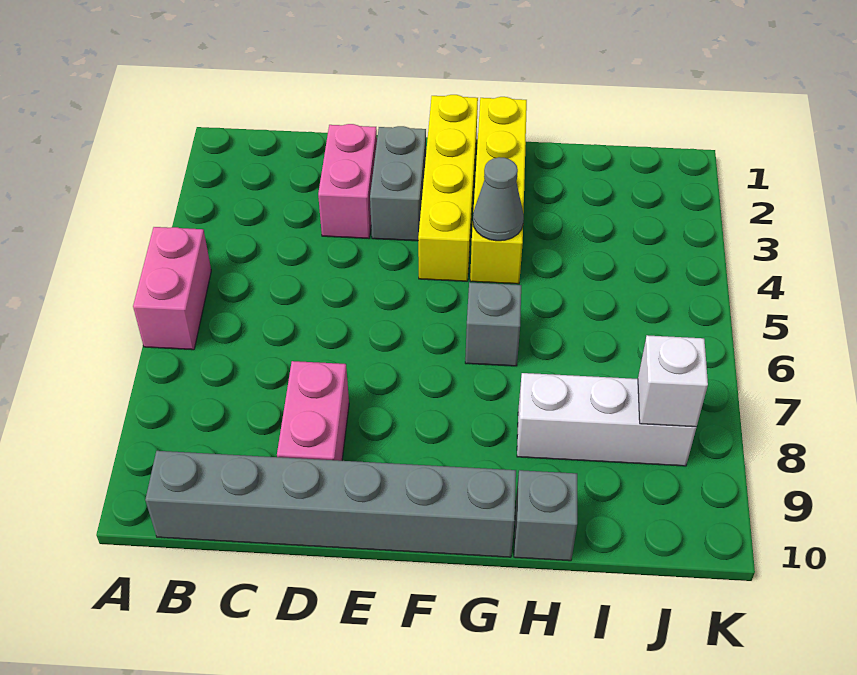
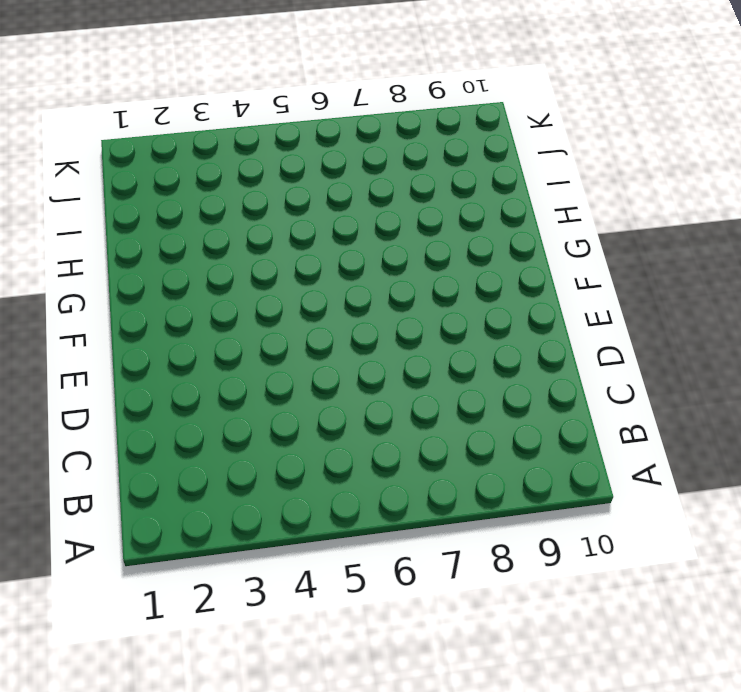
none -> pink brick A5:A6 level 1
none -> grey brick B10:G10 level 1
none -> pink brick D2:D3 level 1

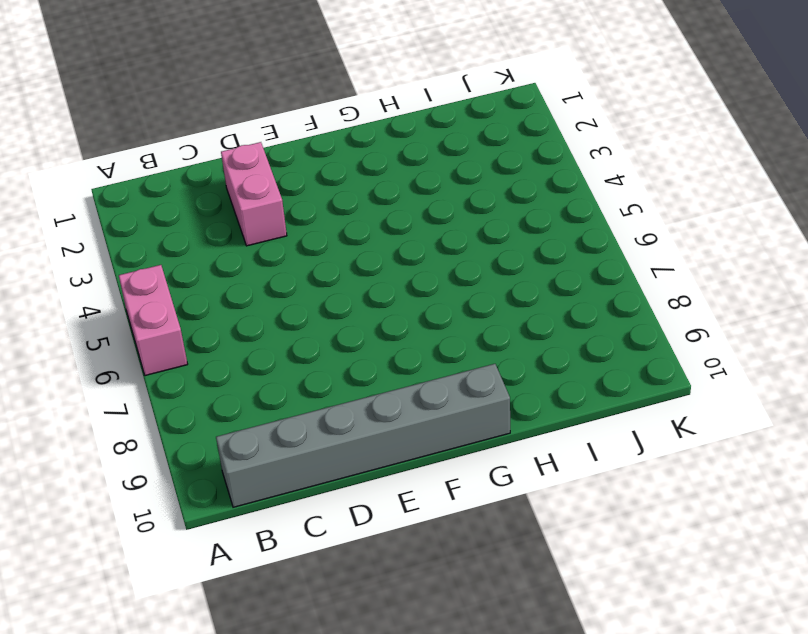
none -> pink brick D8:D9 level 1
none -> grey brick E2:E3 level 1
none -> yellow brick F1:F4 level 1

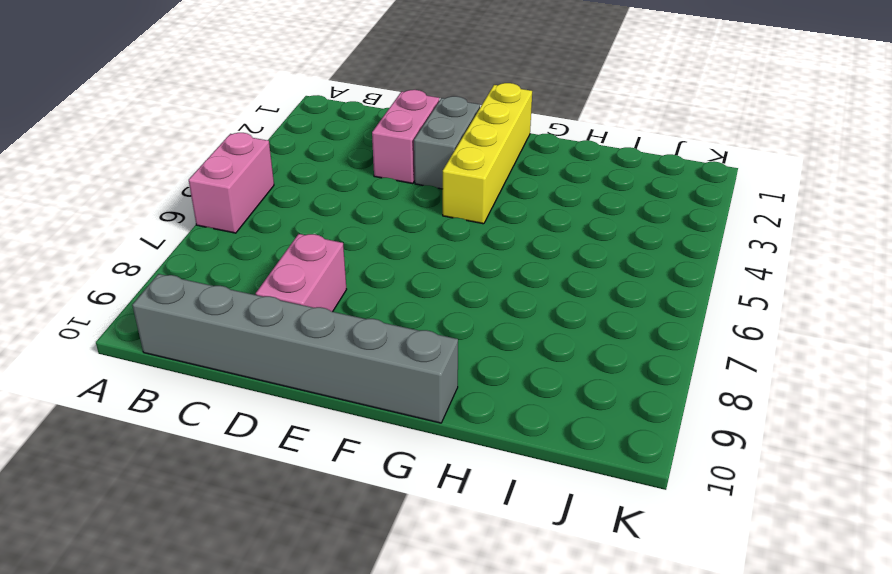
none -> yellow brick G1:G4 level 1
none -> grey brick G6 level 1
none -> white brick H8:J8 level 1

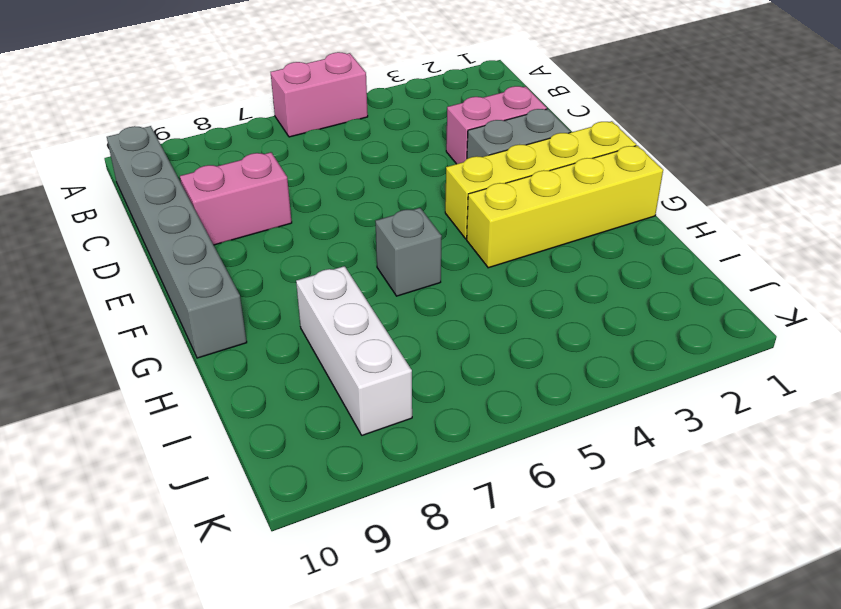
none -> grey brick H10 level 1
none -> grey cone G4 level 2
none -> white brick J8 level 2

